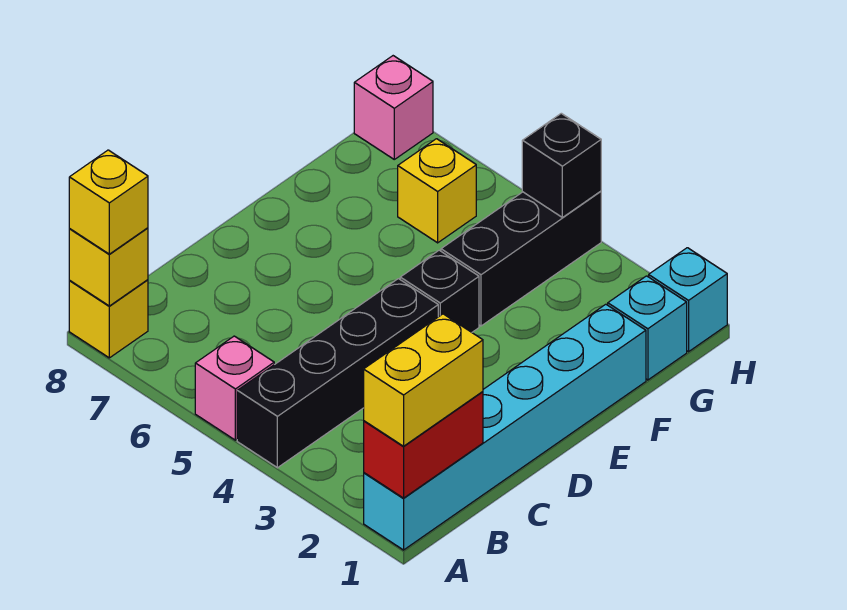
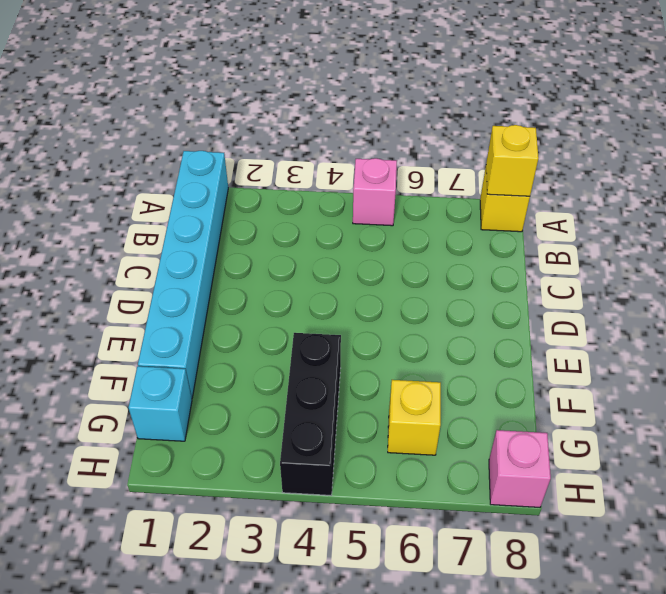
none -> black brick A4:D4 level 1
none -> black brick E4 level 1
none -> cyan brick H1 level 1

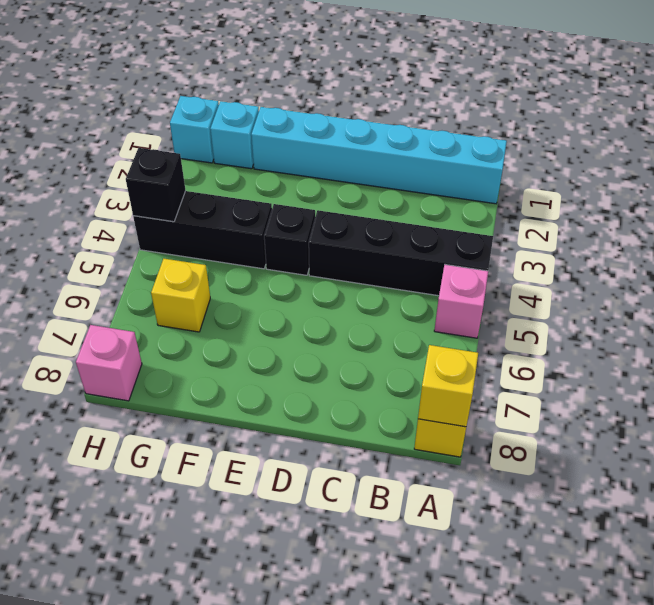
none -> red brick A1:B1 level 2
none -> yellow brick A1:B1 level 3
none -> yellow brick A8 level 3

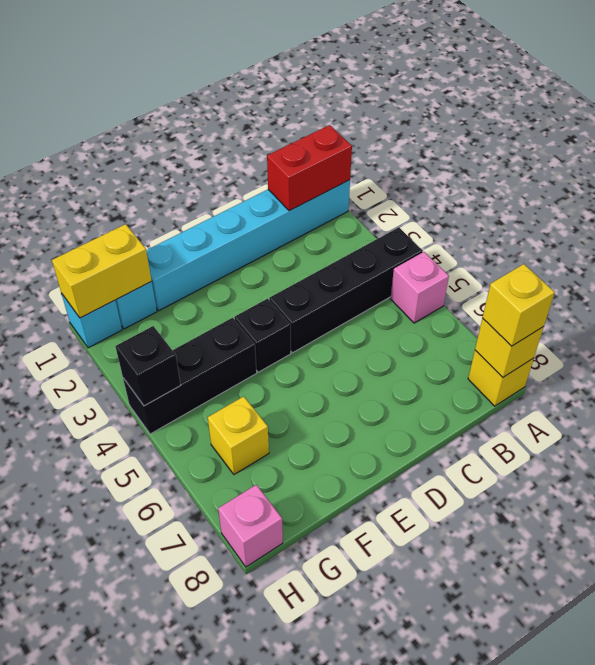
yellow brick G1:H1 level 2 -> yellow brick A1:B1 level 3

